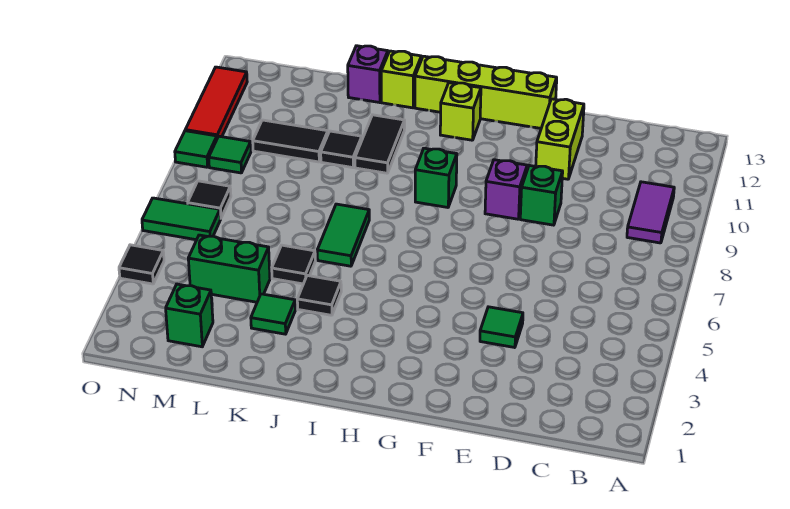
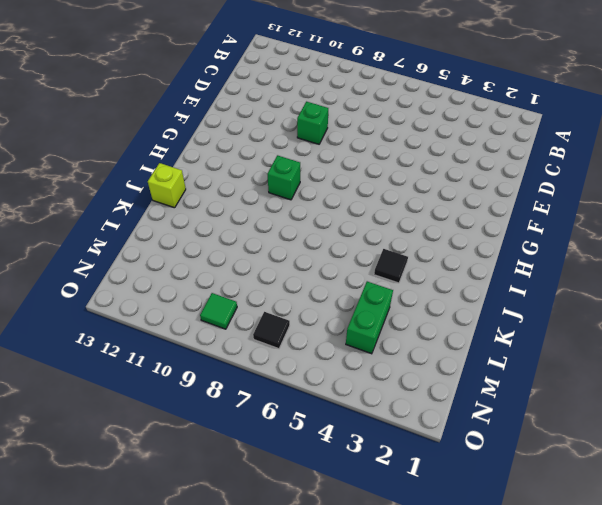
none -> purple tile B9:B10 level 1
none -> green tile E4 level 1
none -> lime brick E11:E12 level 1

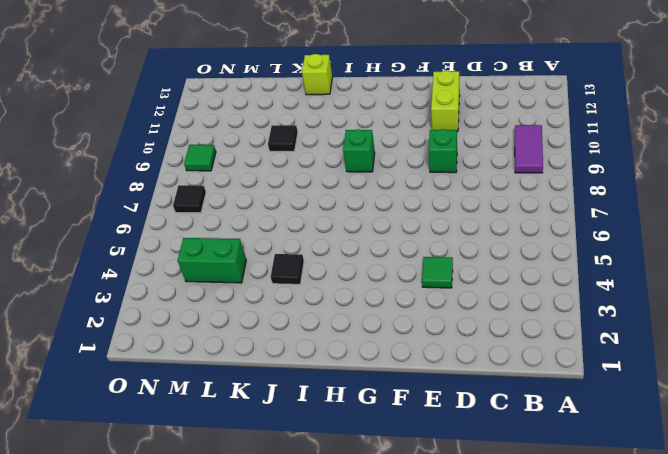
none -> purple brick F9 level 1
none -> lime brick F13:I13 level 1
none -> lime brick H12 level 1

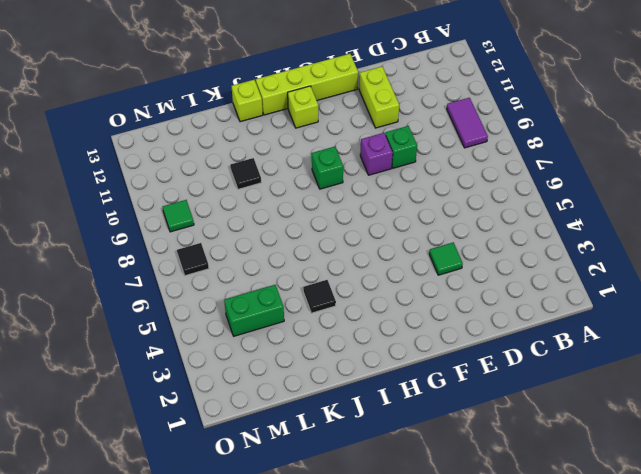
none -> green tile J6:J7 level 1
none -> black tile J10:J11 level 1
none -> green tile K3 level 1

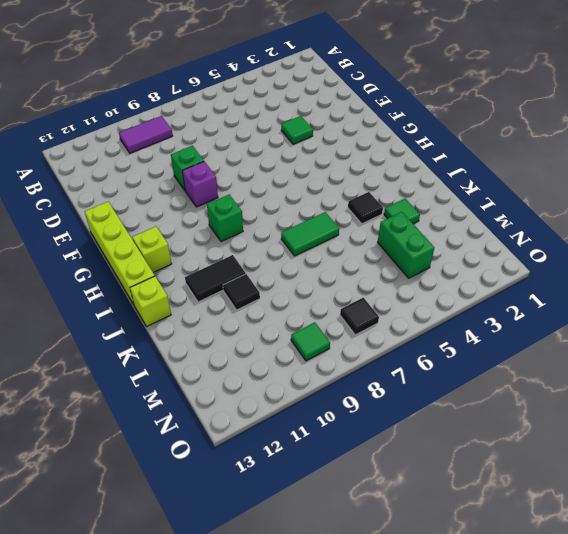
none -> lime brick E11:E12 level 1
none -> black tile K5 level 1
none -> purple brick K13 level 1

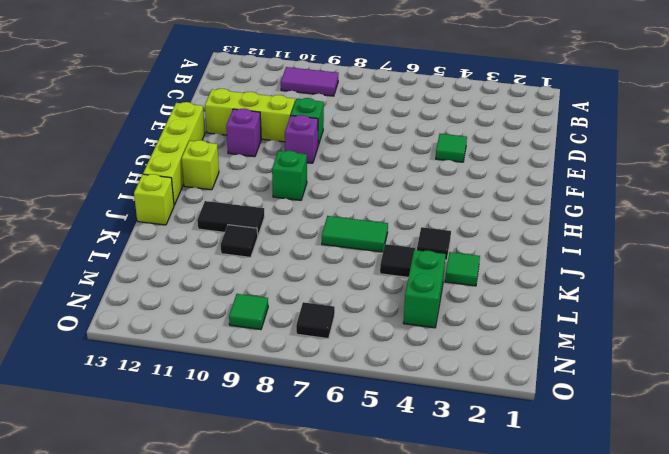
lime brick E10:E12 level 1 -> lime brick E11:E12 level 1
purple brick F11 level 1 -> purple brick K13 level 1
none -> black tile L10:M10 level 1
none -> green brick M2 level 1
none -> green tile N6:O6 level 1

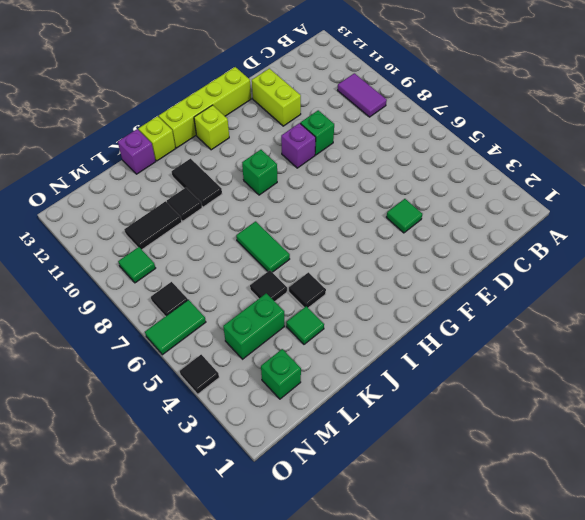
none -> green tile O9 level 1
none -> red tile O10:O12 level 1

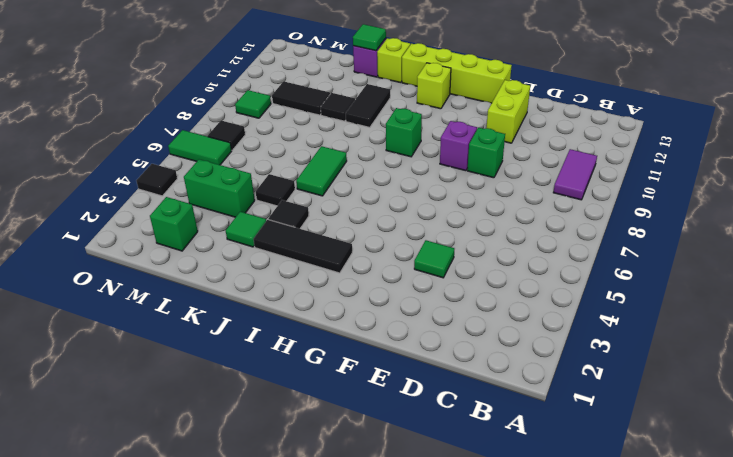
black tile H3:J3 level 1 -> none
green tile K13 level 2 -> green tile O9 level 1
none -> red tile O10:O12 level 1

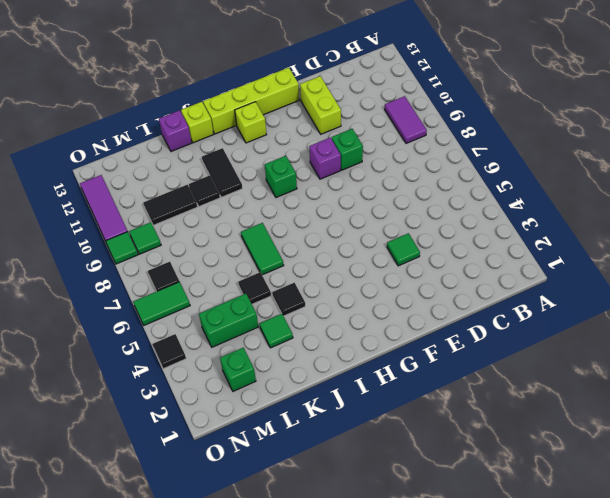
purple tile O10:O12 level 1 -> red tile O10:O12 level 1

